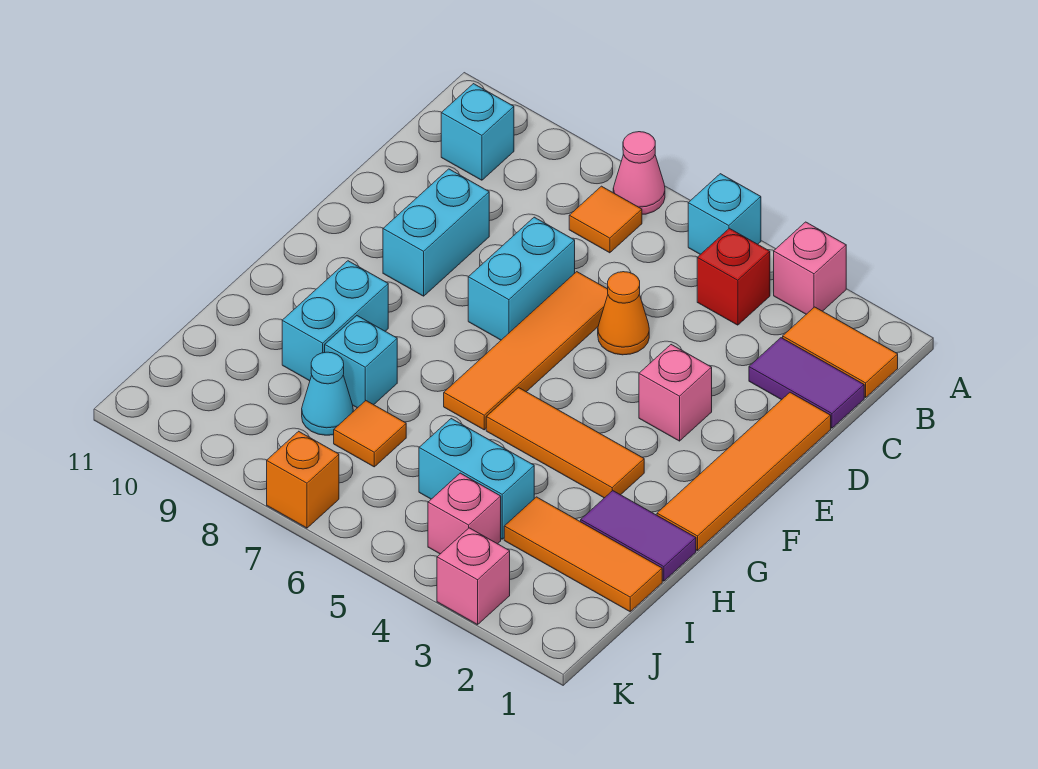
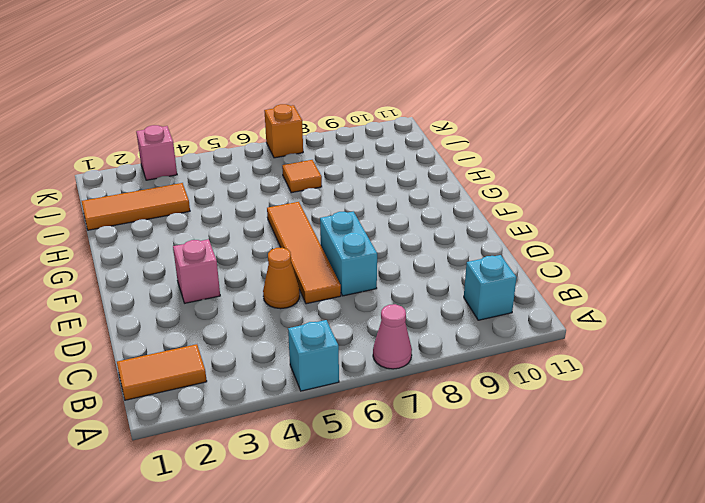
none -> pink brick A3 level 1
none -> red brick B4 level 1
none -> orange tile B7 level 1

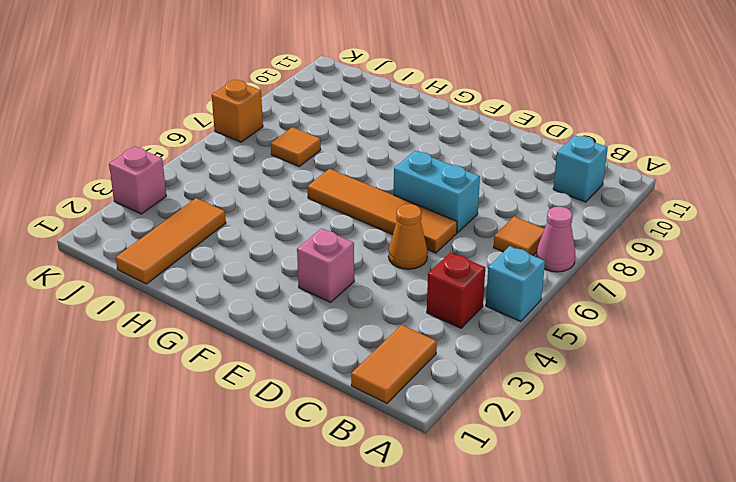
none -> pink brick A3 level 1
none -> purple tile C1:C2 level 1
none -> orange tile D1:G1 level 1

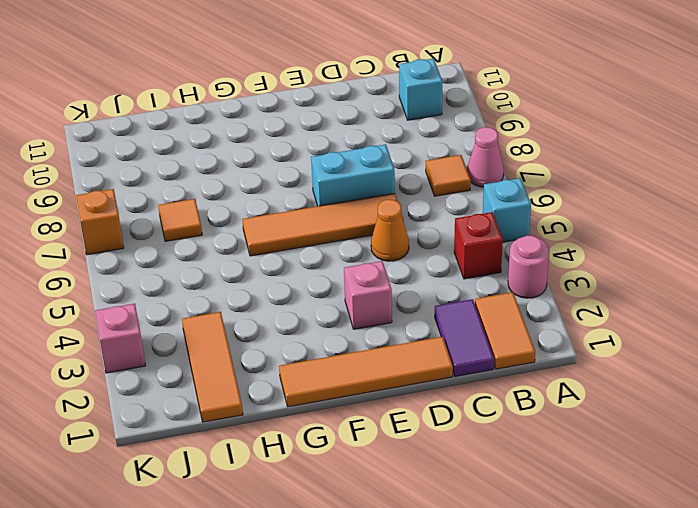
pink round brick A3 level 1 -> pink brick A3 level 1
none -> cyan brick D9:E9 level 1
none -> orange tile G3:G5 level 1
none -> cyan brick G9:H9 level 1

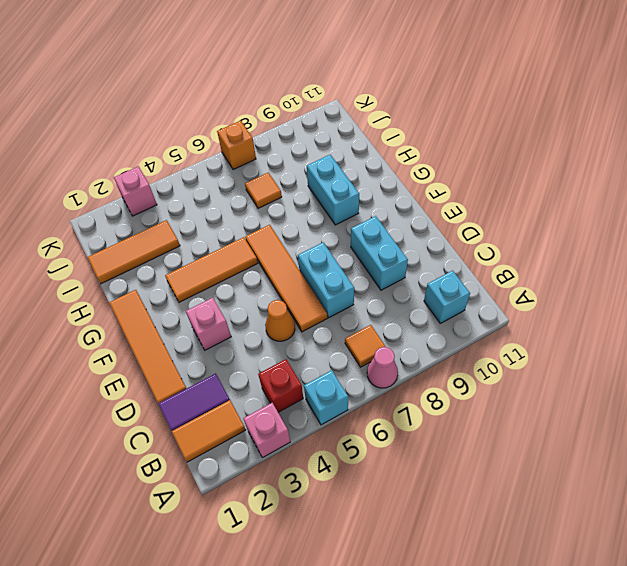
none -> purple tile H1:H2 level 1
none -> cyan brick H8 level 1
none -> cyan brick I4:I5 level 1

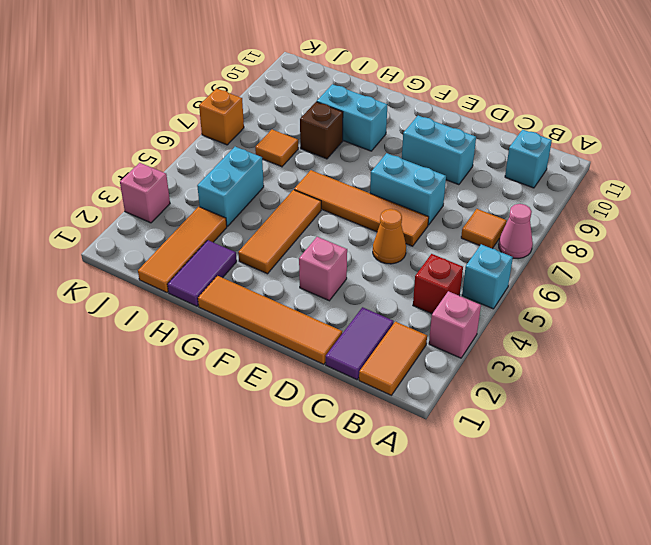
brown brick H8 level 1 -> cyan brick H8 level 1
none -> cyan cone I8 level 1
none -> pink brick J4 level 1

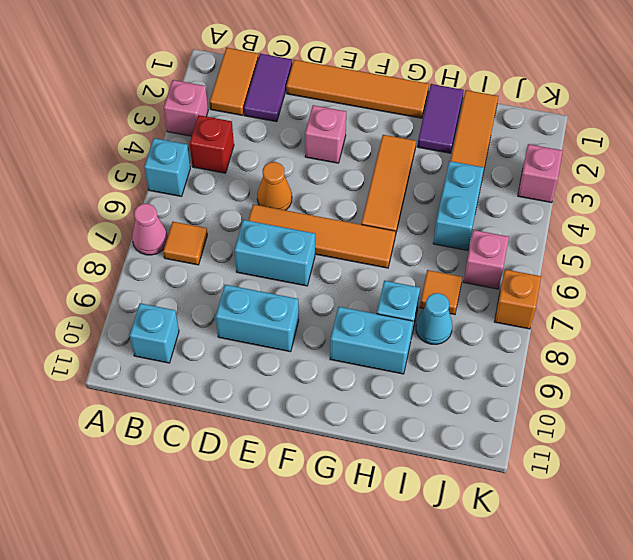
pink brick J6 level 1 -> pink brick J4 level 1

